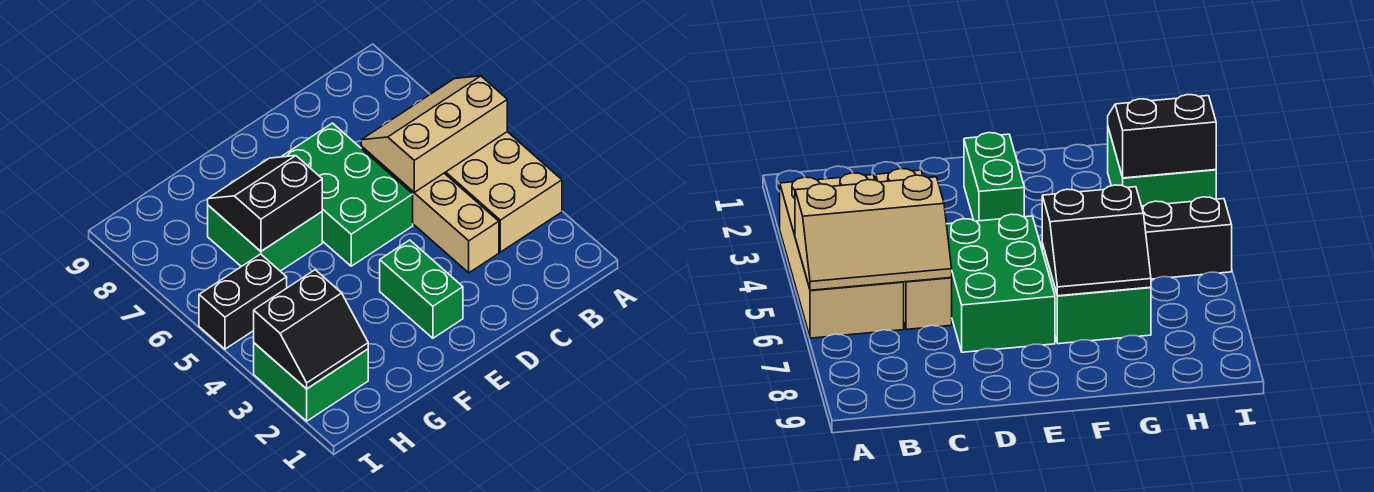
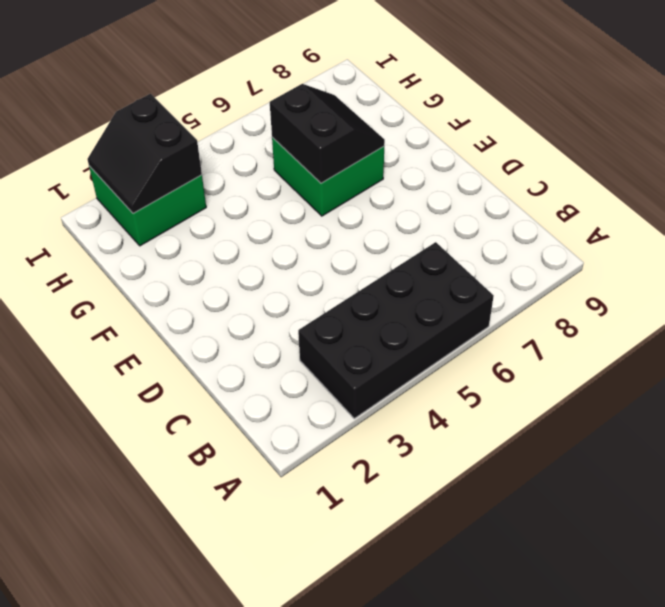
black brick A3:B6 level 1 -> tan brick A3:B6 level 1
none -> tan brick C3:C6 level 1
none -> green brick D5:E7 level 1

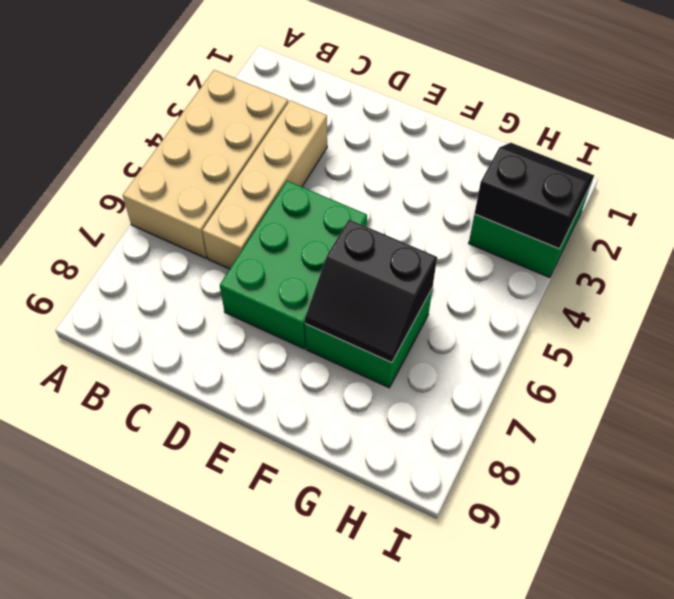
none -> green brick E2:E3 level 1
none -> black brick H5:I5 level 1

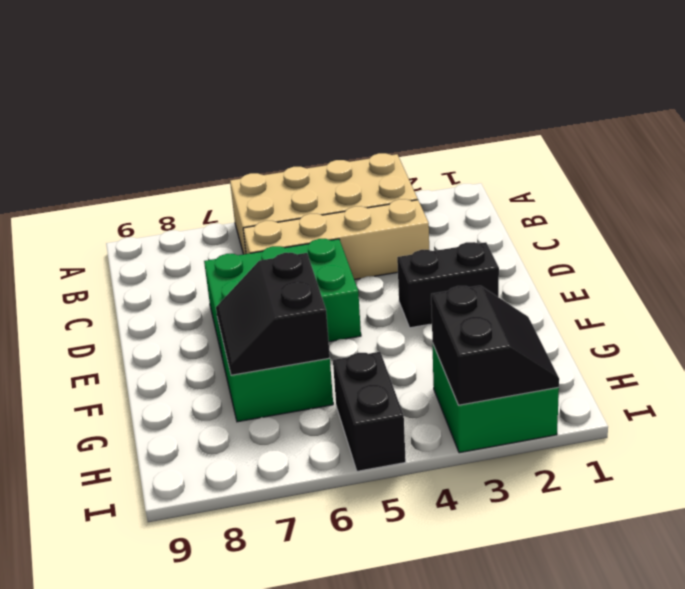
black brick E2:E3 level 1 -> green brick E2:E3 level 1
none -> tan slope A5:C6 level 2 top 5

